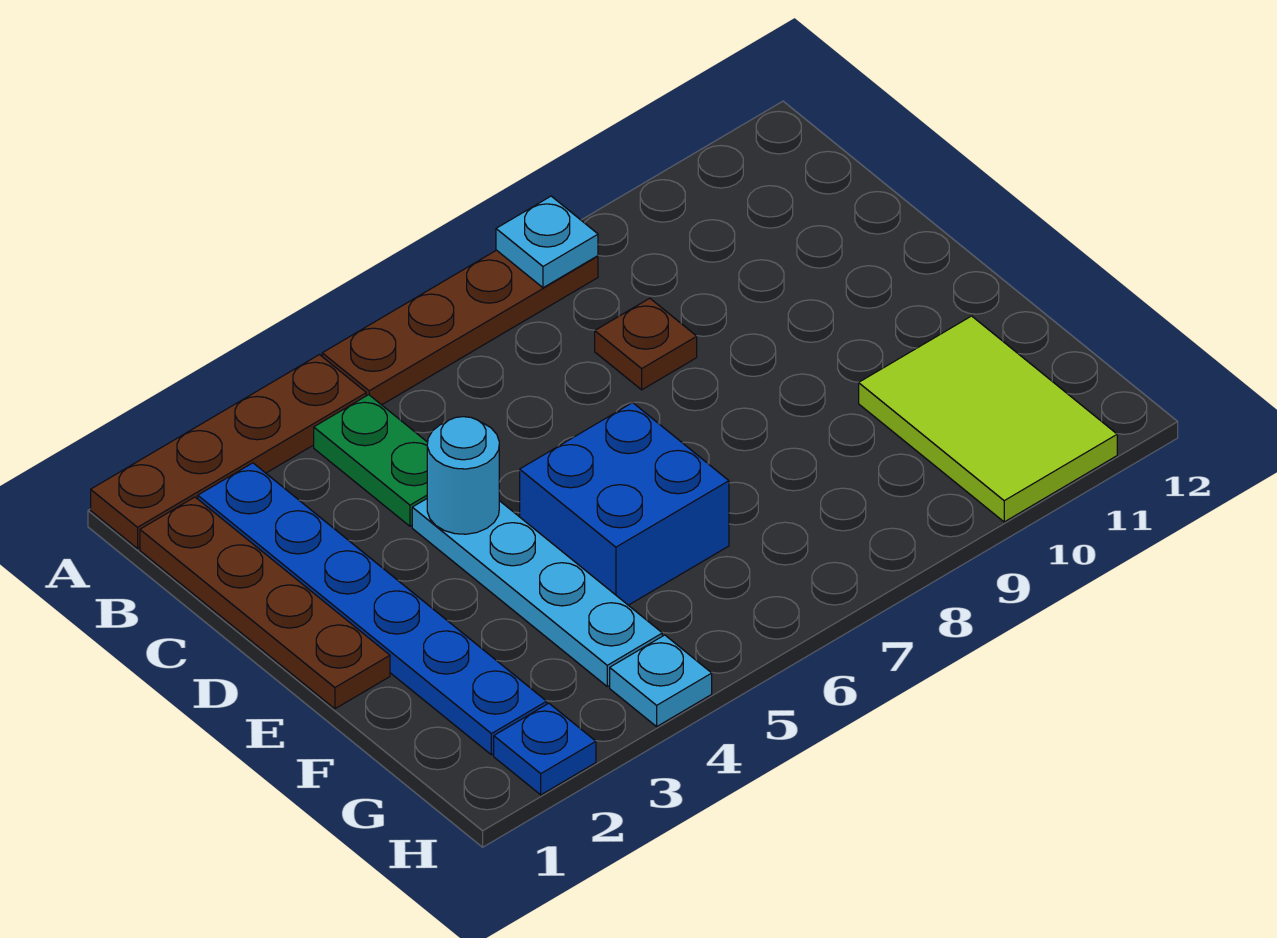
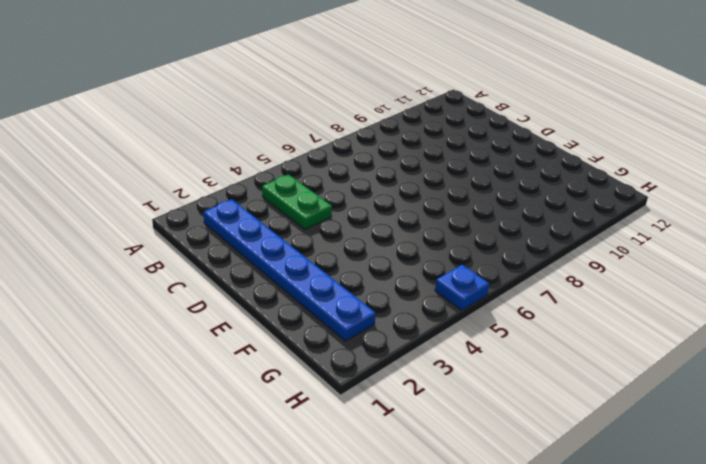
blue plate H5 level 1 -> blue plate H2 level 1
none -> brown plate A1:A4 level 1
none -> brown plate A5:A8 level 1
none -> brown plate B1:E1 level 1

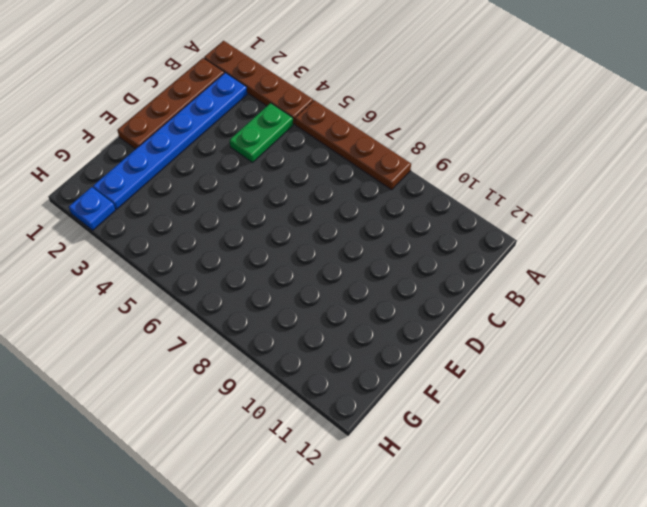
none -> brown plate C8 level 1
none -> cyan plate D4:G4 level 1
none -> blue brick E5:F6 level 1

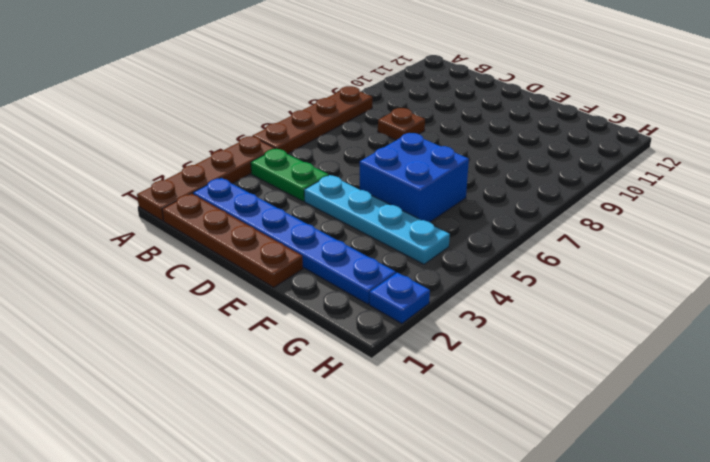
none -> lime tile F10:H11 level 1
none -> cyan plate H4 level 1
none -> cyan plate A8 level 2

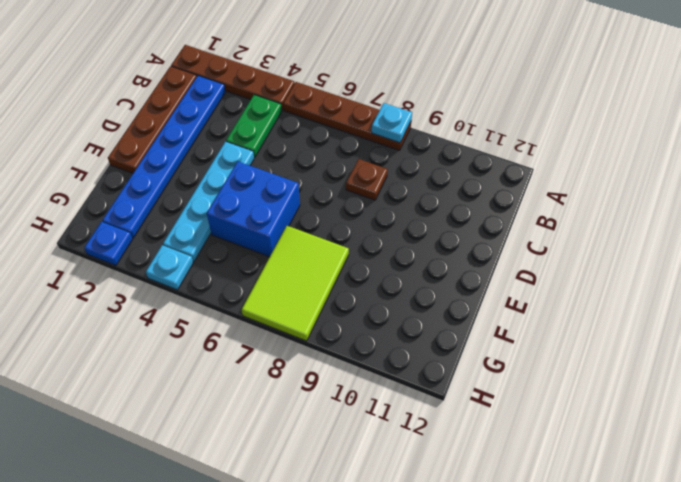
lime tile F7:H8 level 1 -> lime tile F10:H11 level 1
none -> cyan round brick D4 level 2

